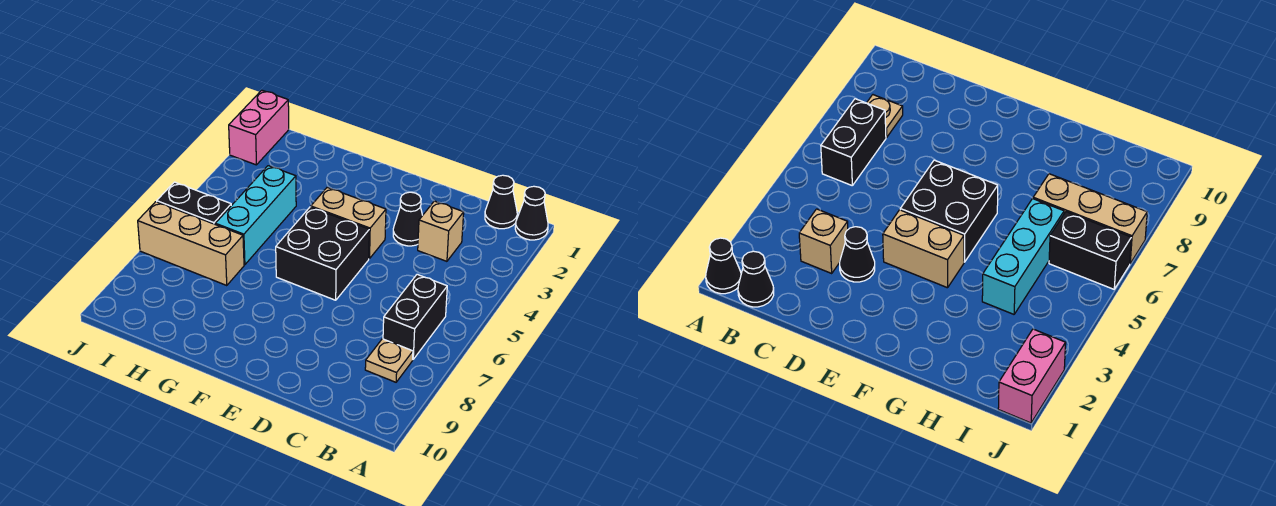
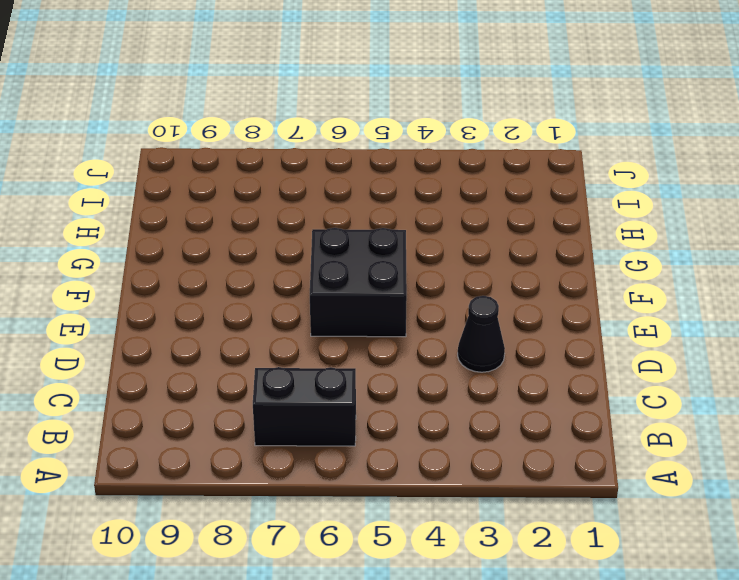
none -> black cone A1 level 1
none -> black cone B1 level 1
none -> tan plate B8 level 1

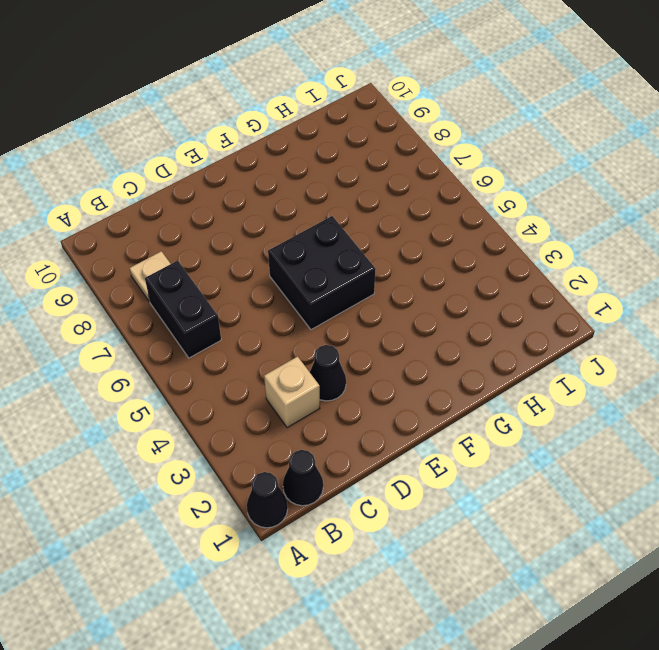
none -> tan brick E4:F4 level 1
none -> cyan brick H4:H6 level 1
none -> tan brick H7:J7 level 1

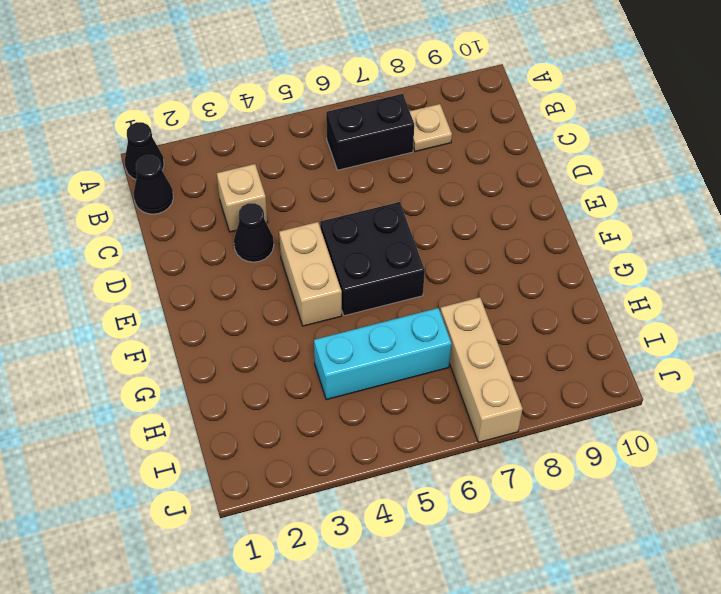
none -> black brick I6:J6 level 1
none -> pink brick J1:J2 level 1

